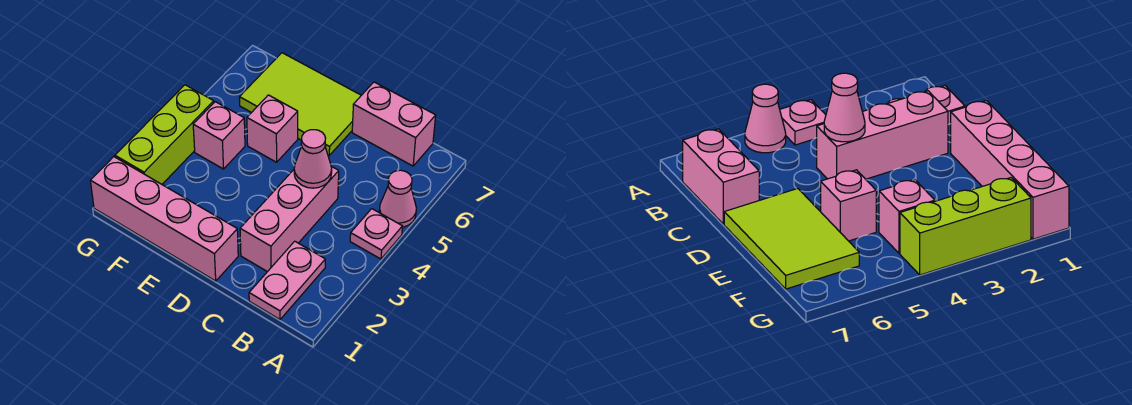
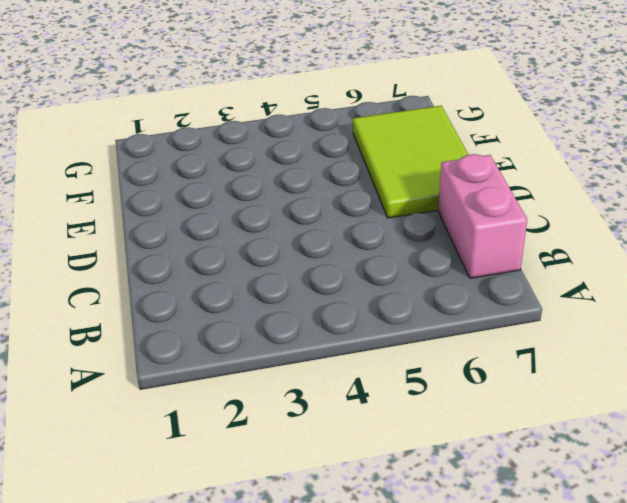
none -> pink plate A4 level 1
none -> pink cone A5 level 1

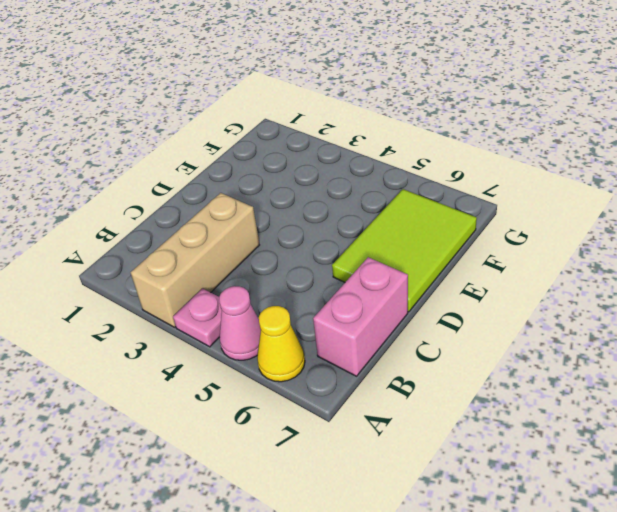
tan brick A3:C3 level 1 -> pink brick C2:C4 level 1
yellow cone A6 level 1 -> none
none -> pink plate B1:B2 level 1
none -> pink brick D1:G1 level 1

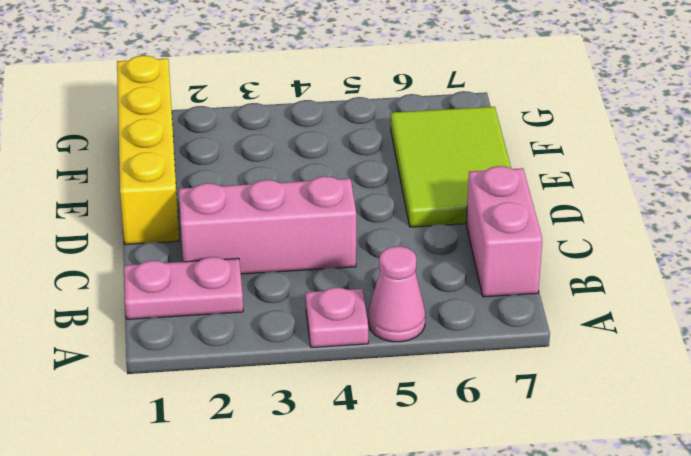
yellow brick D1:G1 level 1 -> pink brick D1:G1 level 1
none -> pink brick E5 level 1
none -> pink brick F4 level 1

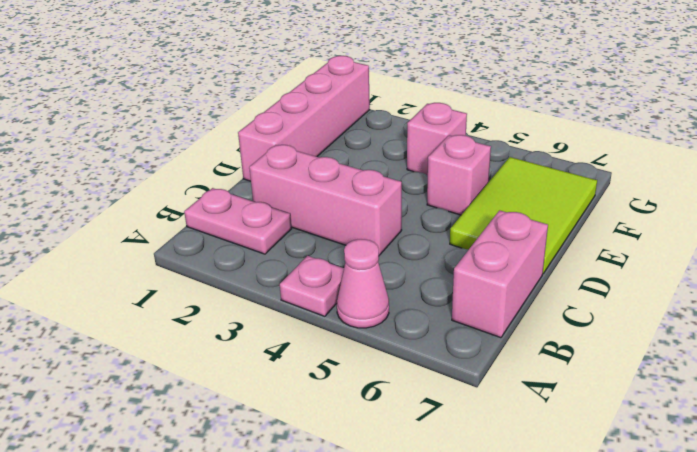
none -> lime brick G2:G4 level 1
none -> pink cone C4 level 2

